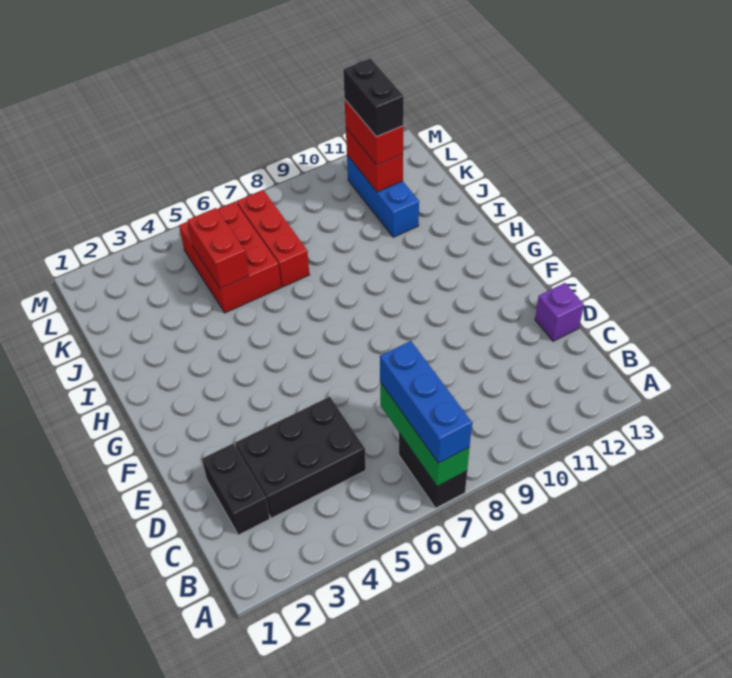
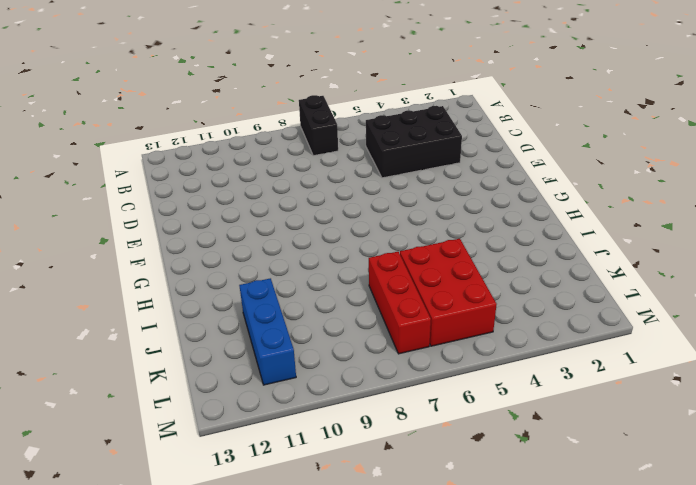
none -> black brick C2:D2 level 1
none -> purple brick D13 level 1
none -> green brick A7:C7 level 2

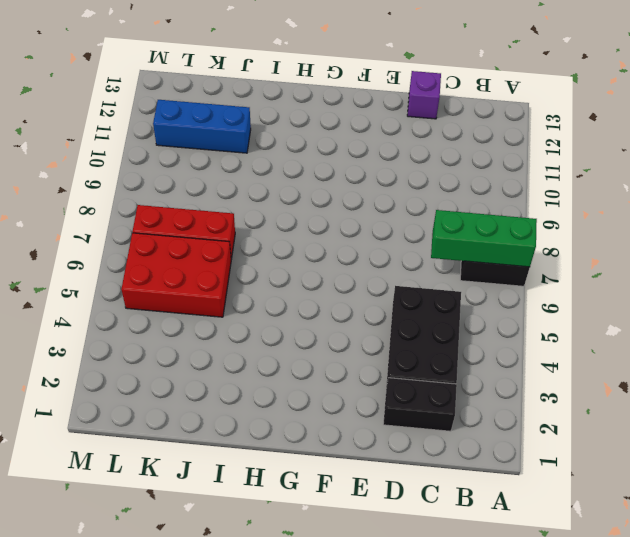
none -> red brick J5:K5 level 2
none -> red brick K11:L11 level 2
none -> blue brick A7:C7 level 3

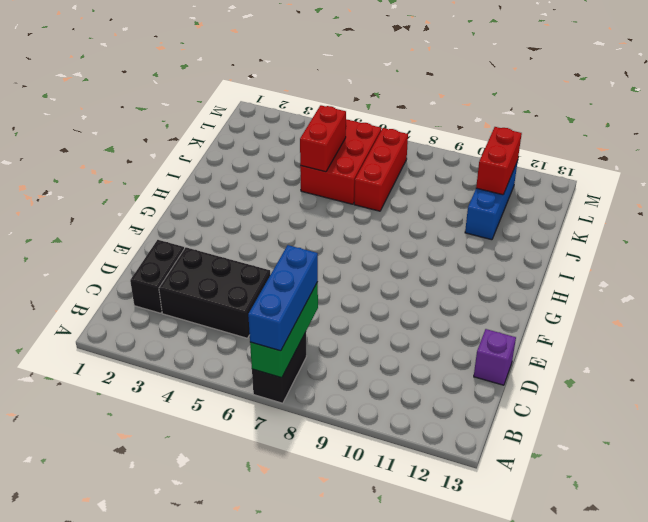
none -> red brick K11:L11 level 3
none -> black brick K11:L11 level 4

